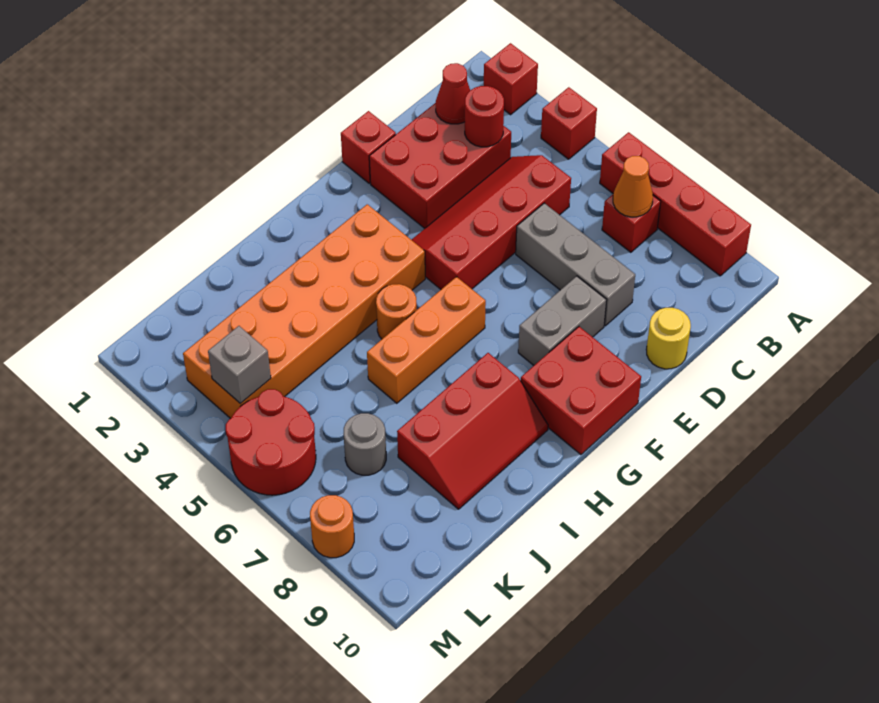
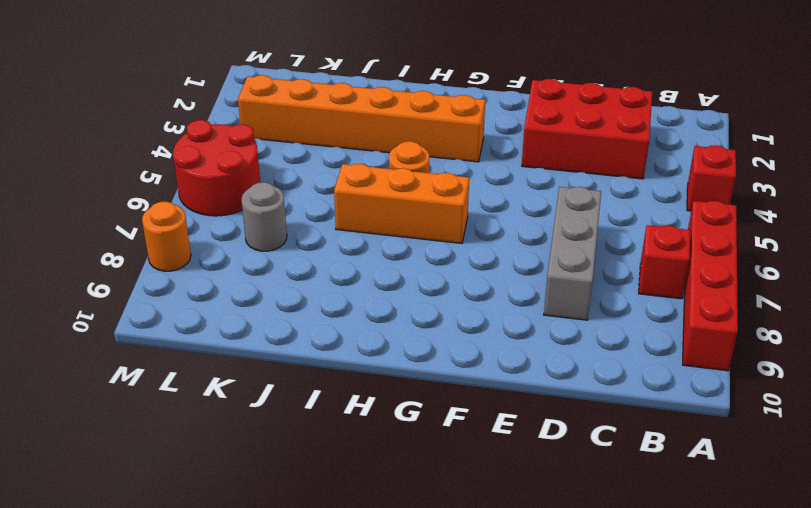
orange brick G3:L3 level 1 -> orange brick G3:L4 level 1
none -> red brick A2 level 1
none -> red slope C4:F5 level 1 top 5
none -> yellow round brick D10 level 1

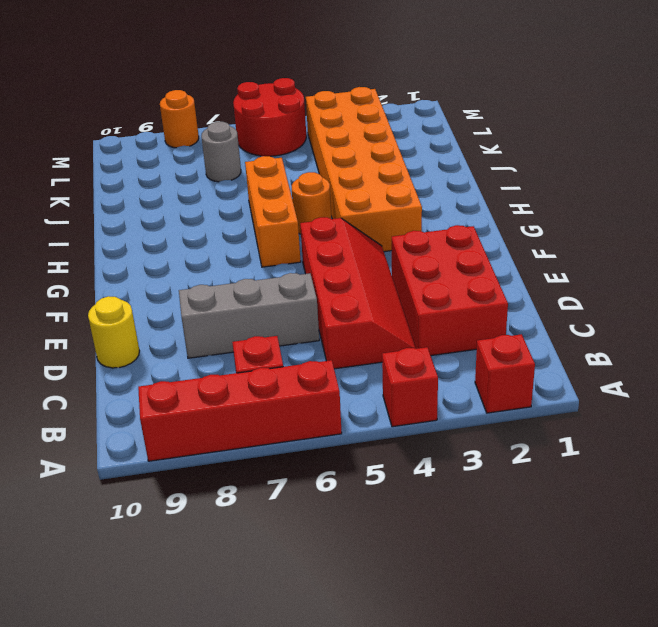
none -> red brick E1 level 1
none -> grey brick E8:F8 level 1
none -> red brick F9:G10 level 1

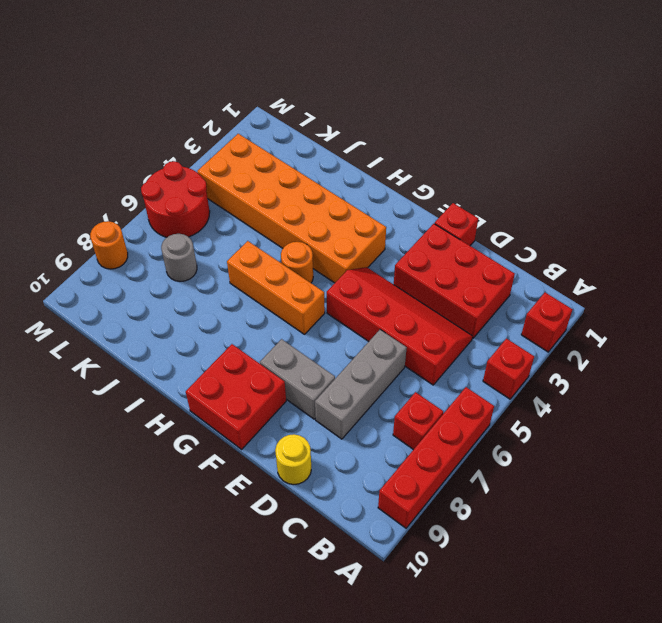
none -> red slope H8:J9 level 1 top 8
none -> orange cone B7 level 2
none -> red cone C2 level 2

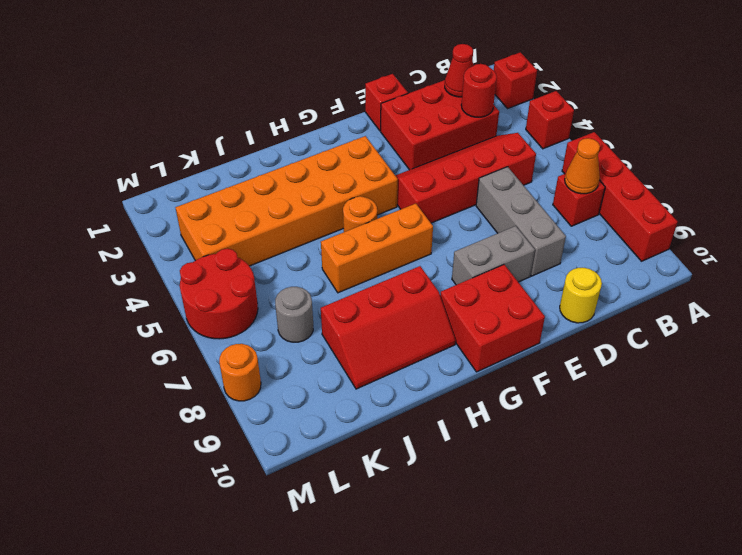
none -> grey brick L4 level 2

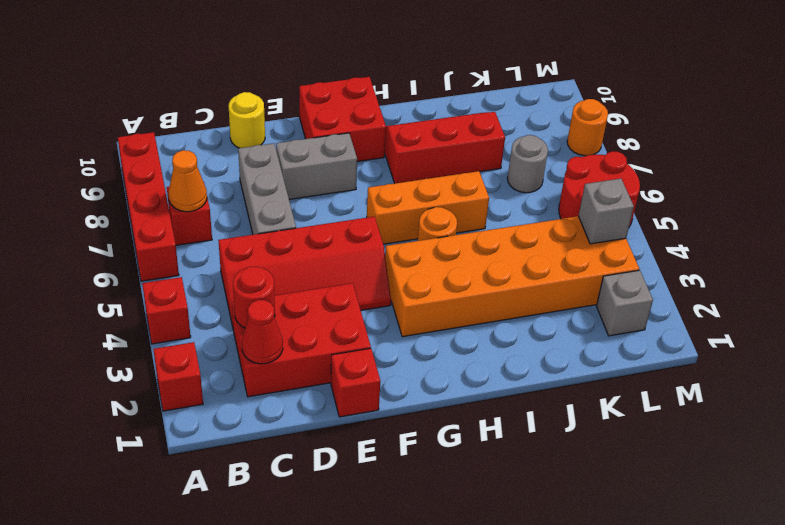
grey brick L2 level 1 -> none

